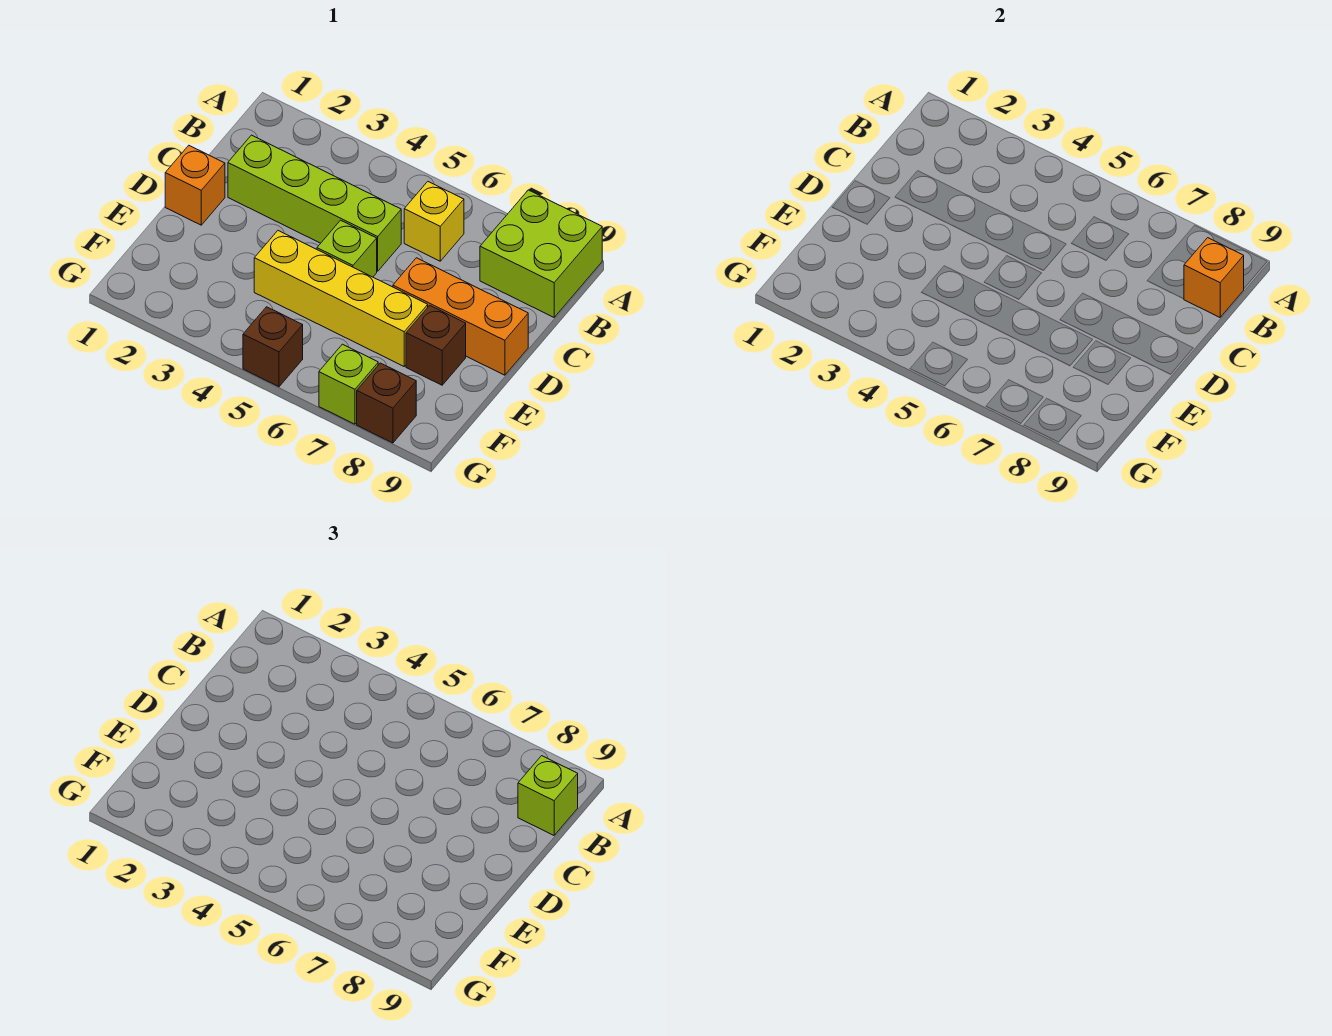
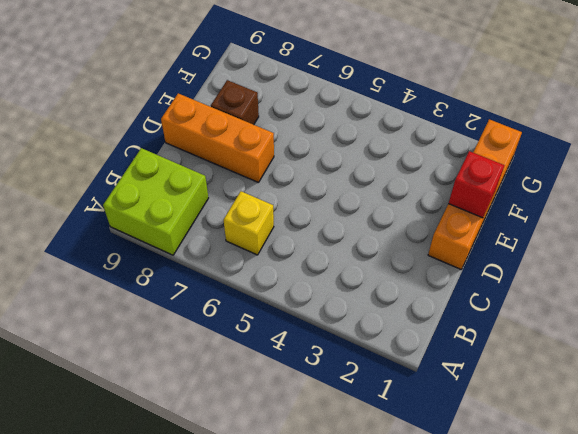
orange brick D1:G1 level 1 -> orange brick D1 level 1
red brick E1 level 2 -> none
none -> lime brick C2:C5 level 1
none -> lime brick D5 level 1
none -> yellow brick E4:E7 level 1

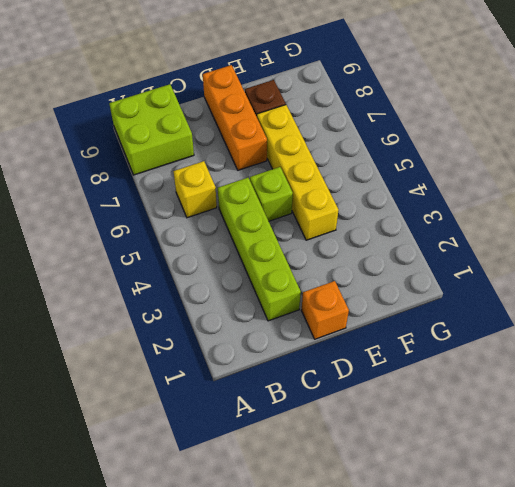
none -> brown brick G5 level 1
none -> lime brick G7 level 1
none -> brown brick G8 level 1

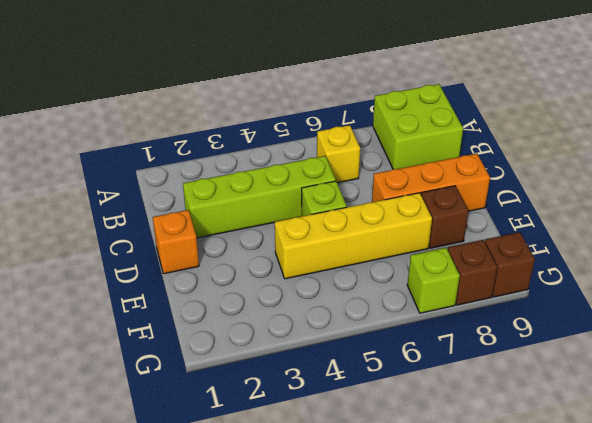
brown brick G9 level 1 -> brown brick G5 level 1
none -> orange brick B9 level 2
none -> lime brick B9 level 3

